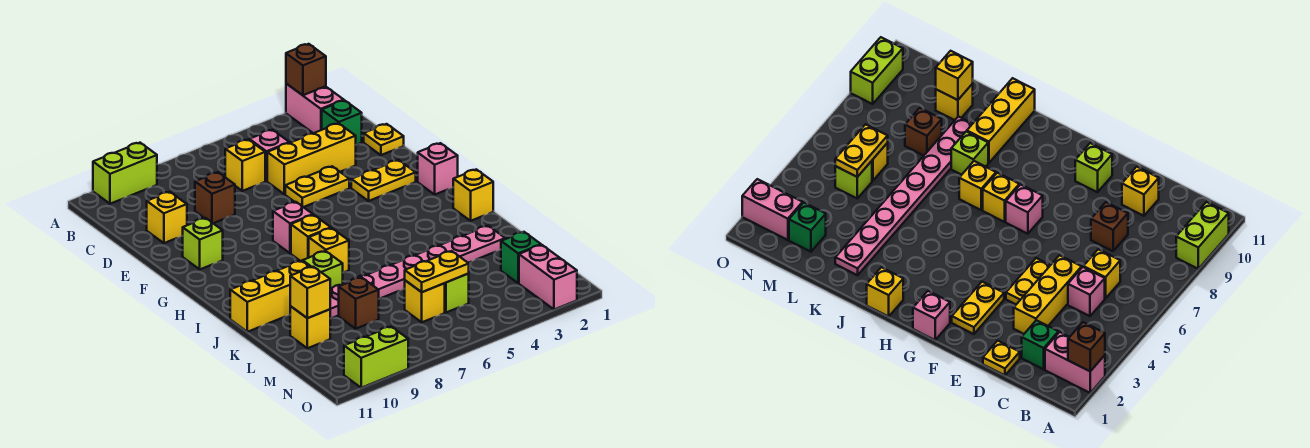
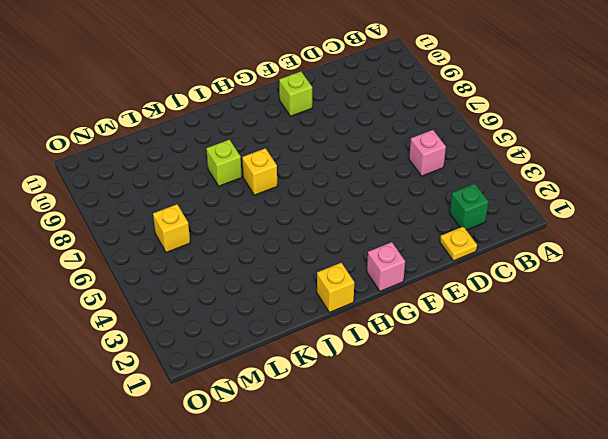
none -> pink brick A2:B2 level 1
none -> lime brick A9:A10 level 1
none -> yellow brick C6 level 1
none -> yellow brick D3:D5 level 1

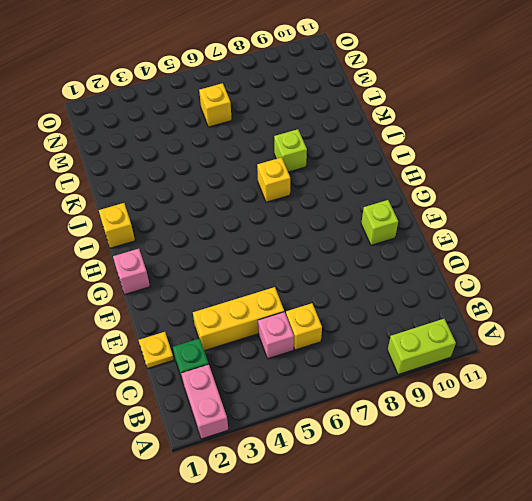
none -> brown brick D8 level 1
none -> yellow brick D10 level 1
none -> yellow plate E4:E5 level 1
none -> yellow plate F2:F3 level 1

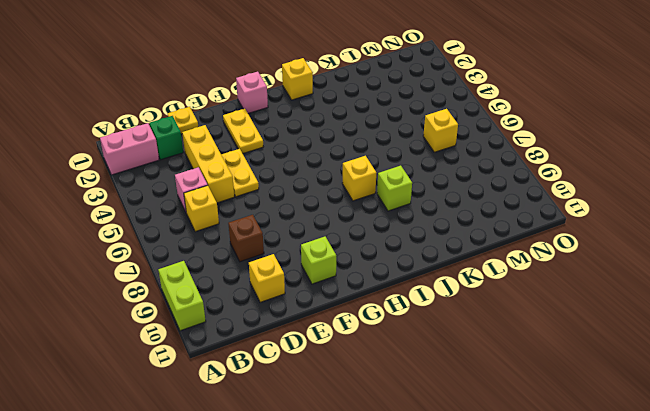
none -> pink brick G7 level 1
none -> yellow brick H7 level 1
none -> yellow brick J9:J11 level 1
none -> pink plate K2:K9 level 1

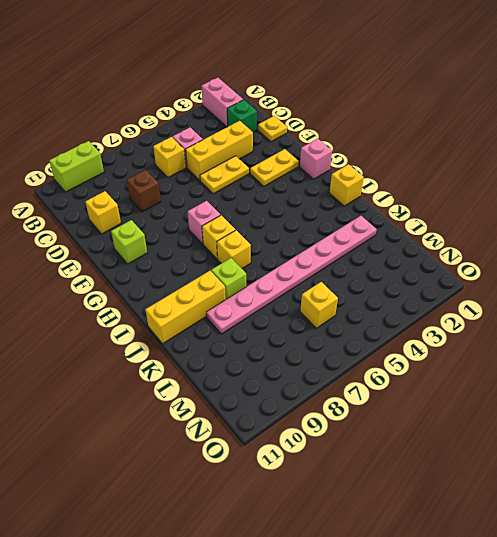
none -> brown brick L8 level 1
none -> yellow brick L10 level 1
none -> green brick M2 level 1
none -> lime brick M5 level 1

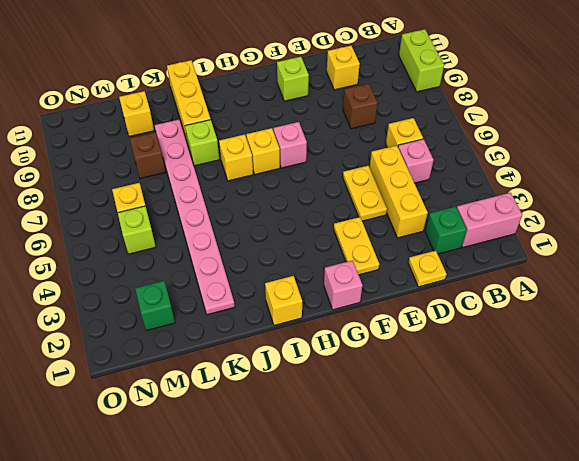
none -> pink brick N2:O2 level 1
none -> lime brick O9:O10 level 1
none -> brown brick A2 level 2
none -> yellow brick L10 level 2

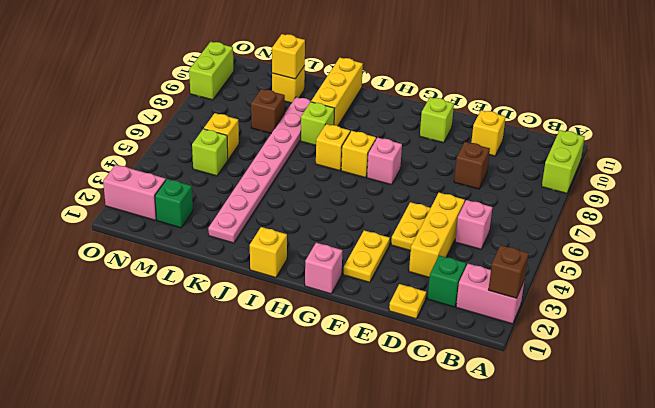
none -> yellow brick C6 level 1
none -> yellow plate M5:M6 level 2

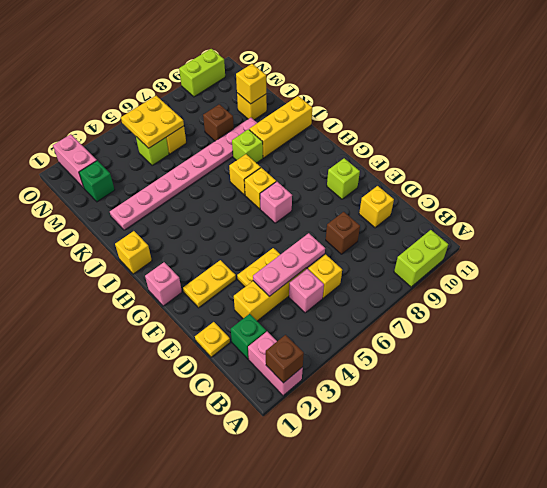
pink plate D4:D6 level 2 -> none
yellow plate M5:N6 level 2 -> yellow plate M5:M6 level 2

